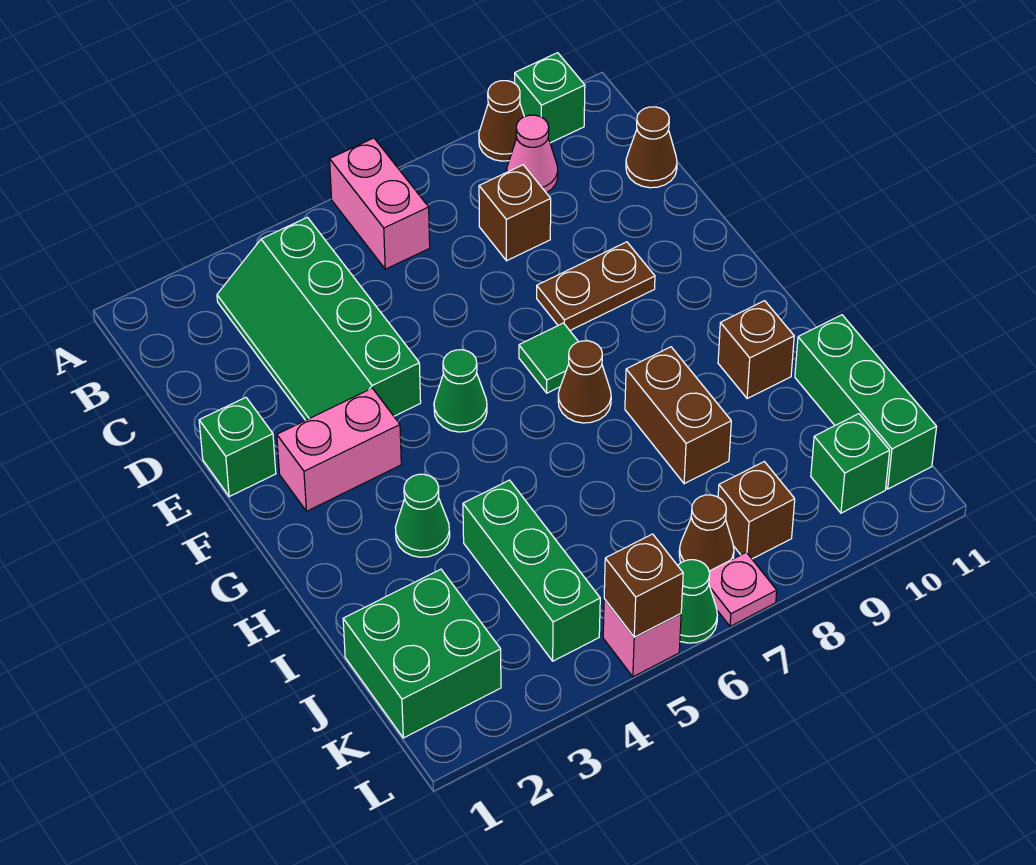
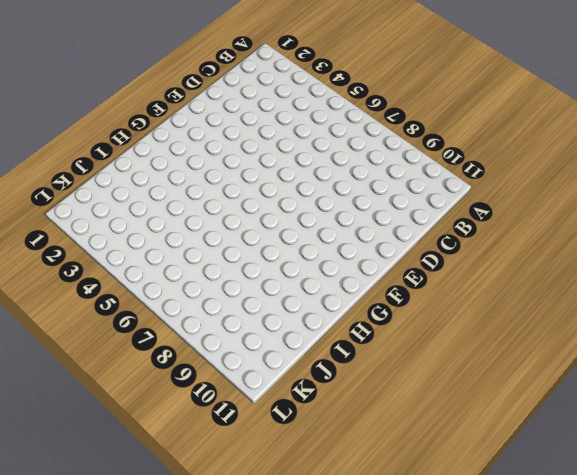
none -> pink brick A6:B6 level 1
none -> brown cone A9 level 1
none -> green brick A10 level 1

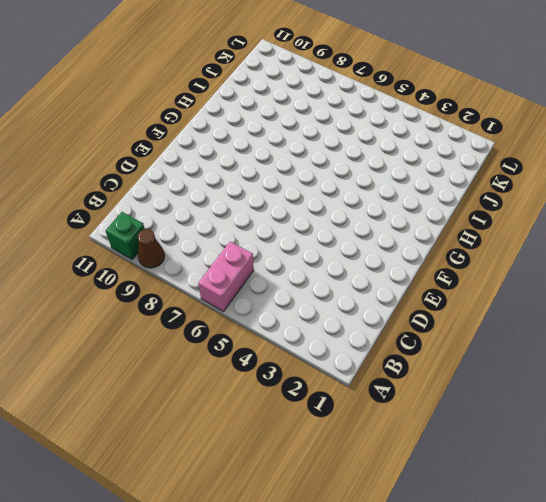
none -> green slope B3:E4 level 1 top 4
none -> pink cone B9 level 1
none -> brown brick C8 level 1

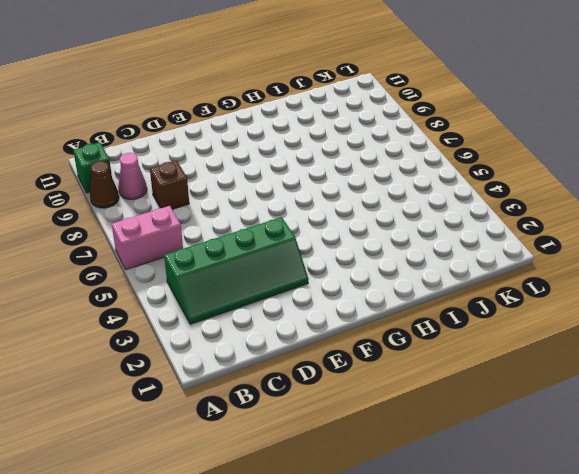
none -> brown cone C11 level 1
none -> green brick E1 level 1
none -> brown plate E8:E9 level 1

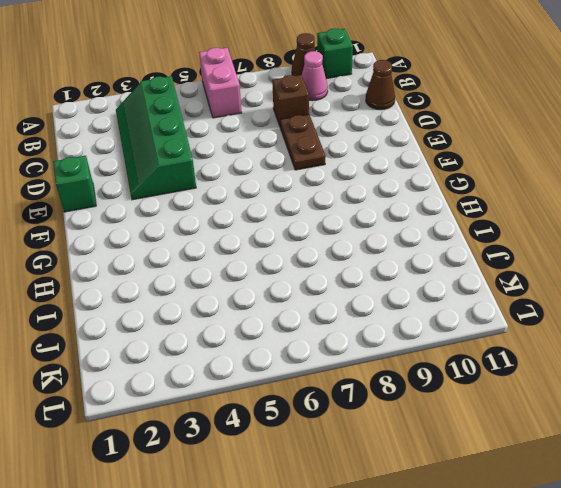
brown plate D8:E8 level 1 -> brown plate E8:E9 level 1
none -> pink brick F2:F3 level 1
none -> green cone F5 level 1
none -> green tile F7 level 1

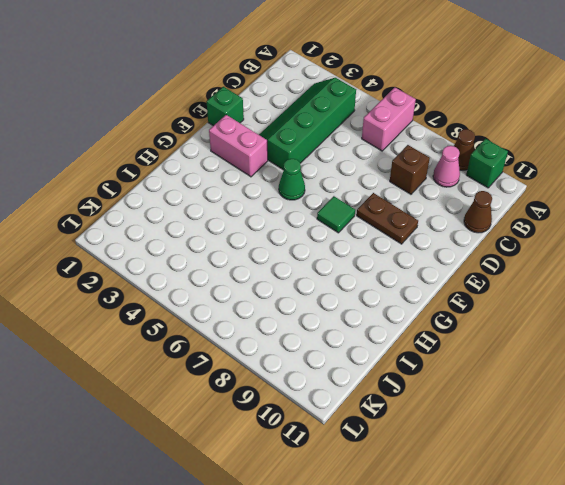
none -> brown cone G7 level 1
none -> green cone H3 level 1
none -> brown brick H8:I8 level 1

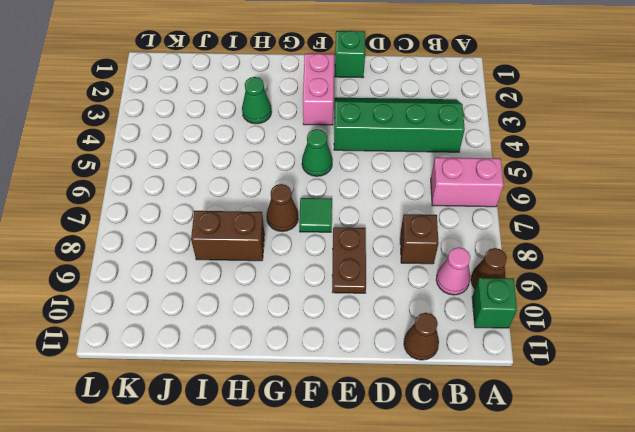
none -> brown brick H10 level 1
none -> green brick I4:K4 level 1
none -> green brick I11:K11 level 1

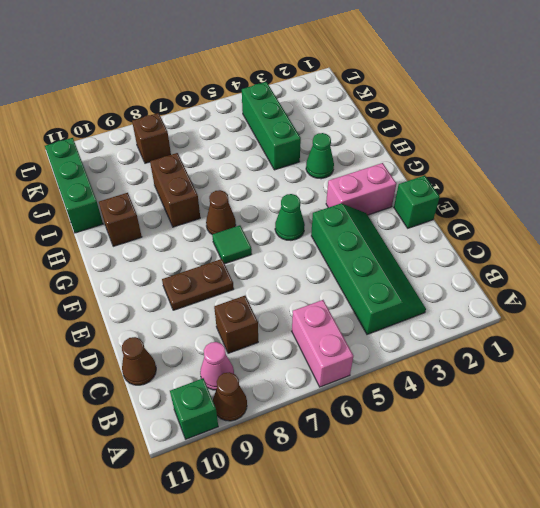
none -> green brick J1:K2 level 1
none -> brown cone K7 level 1
none -> green brick K10 level 1

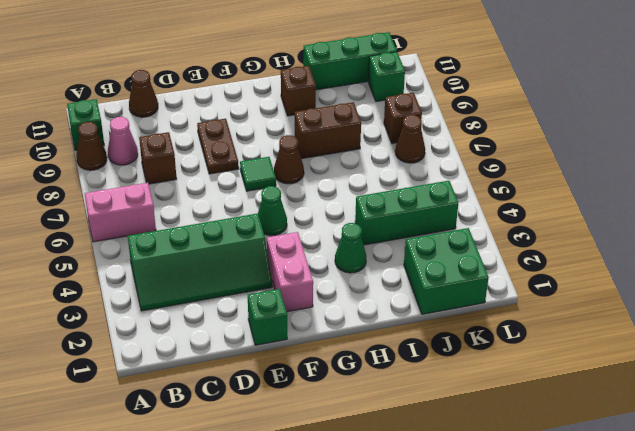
none -> pink brick L5 level 1
none -> green cone L6 level 1
none -> pink plate L7 level 1

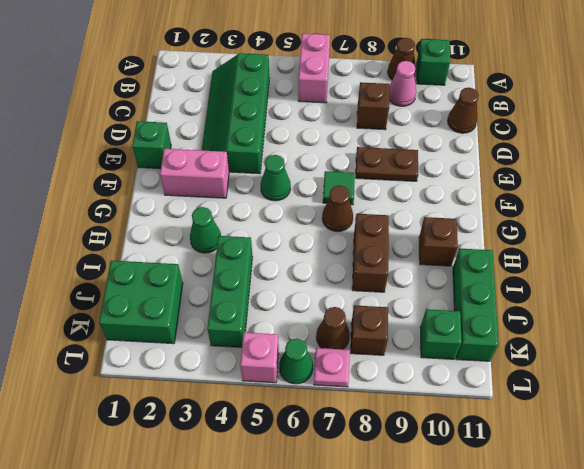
none -> brown brick L5 level 2

